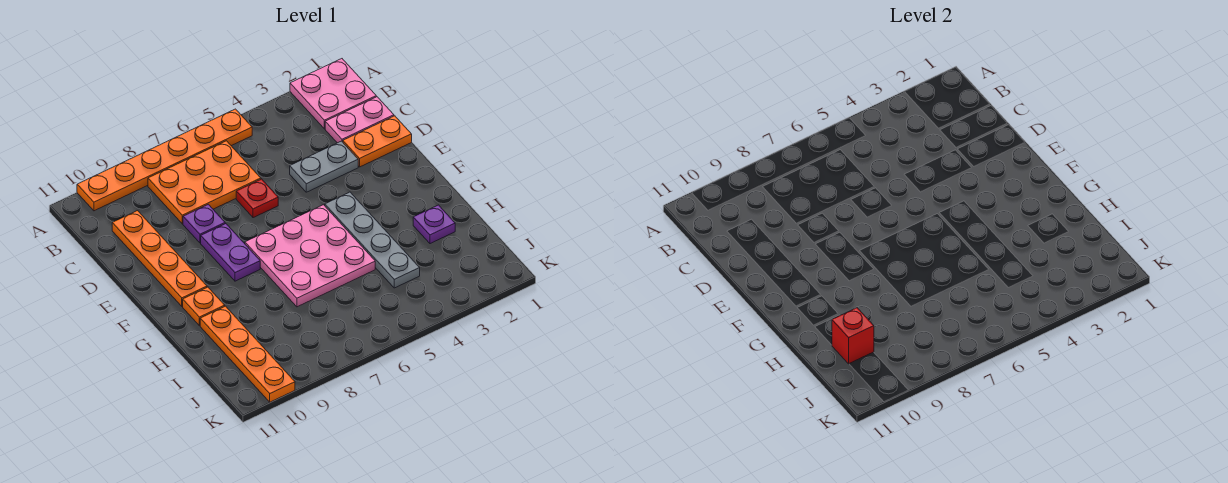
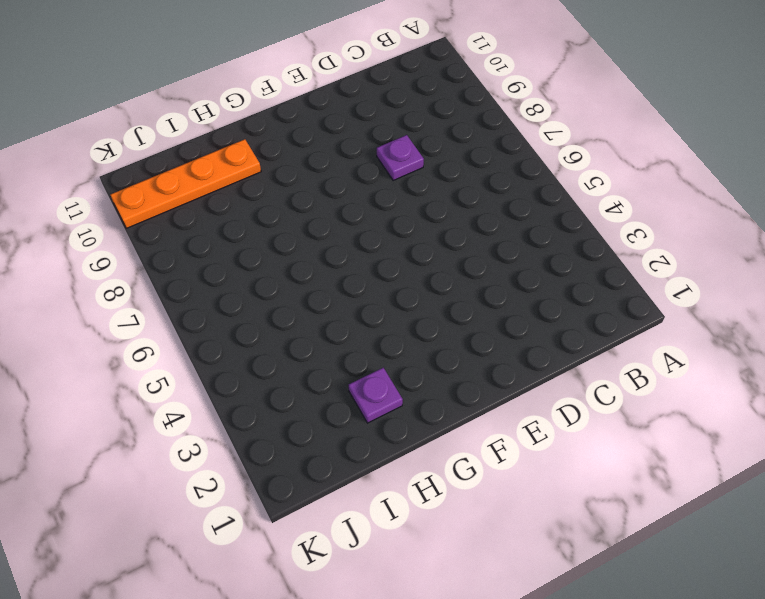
none -> pink plate A1:B2 level 1
none -> orange plate A5:A10 level 1
none -> orange plate B6:C8 level 1

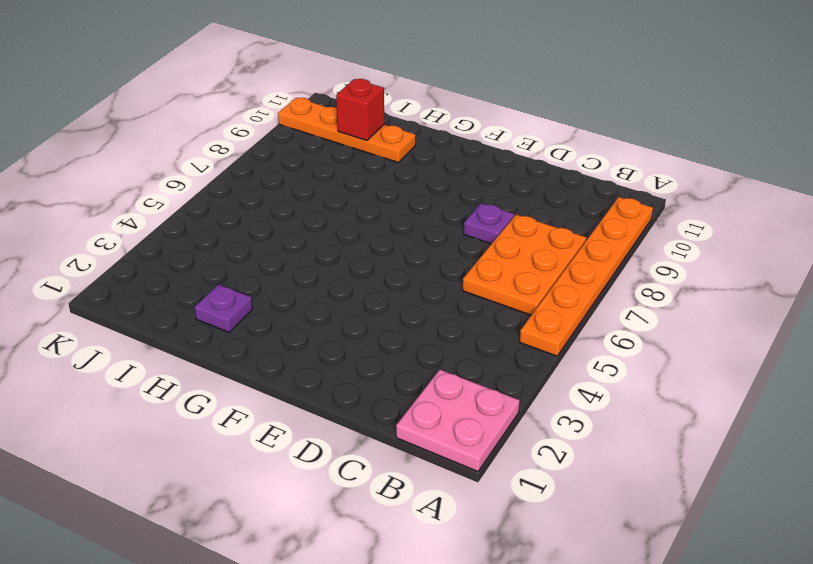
none -> pink plate C1:C2 level 1
none -> orange plate C10:F10 level 1
none -> orange plate D1:D2 level 1

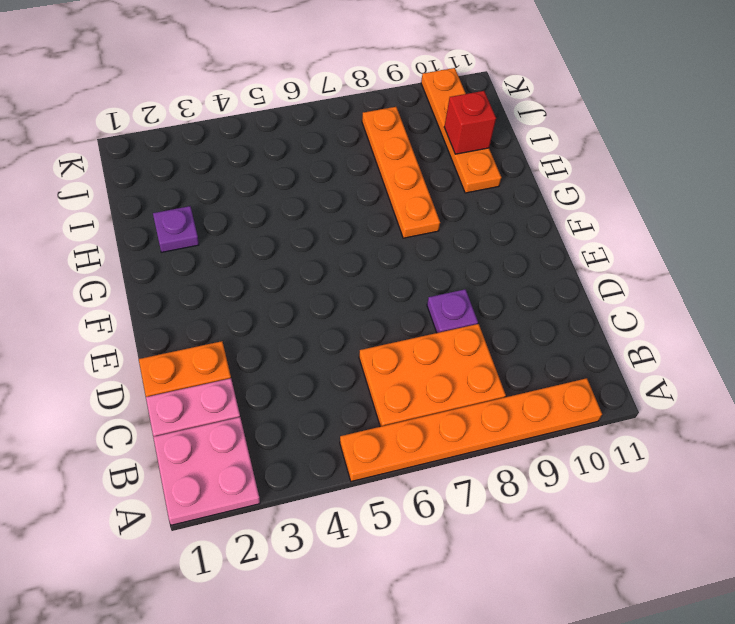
orange plate G8:J8 level 1 -> orange plate C10:F10 level 1
none -> grey plate D3:D4 level 1
none -> red plate D6 level 1
none -> purple plate E8:F8 level 1

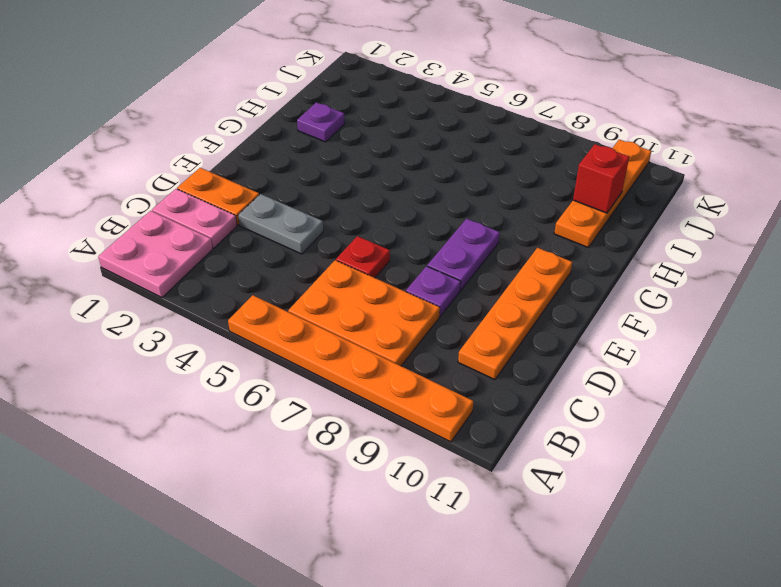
none -> grey plate F4:I4 level 1
none -> pink plate F5:H7 level 1
none -> orange plate G10 level 1

